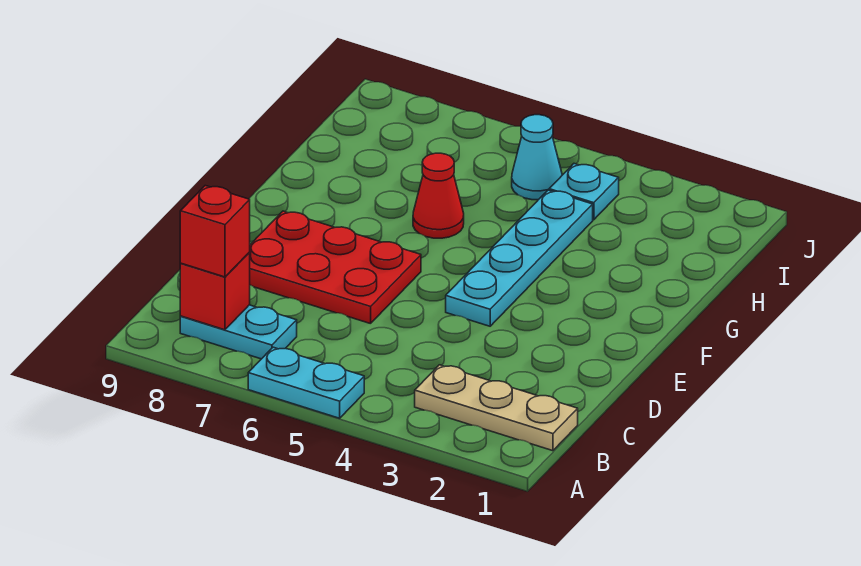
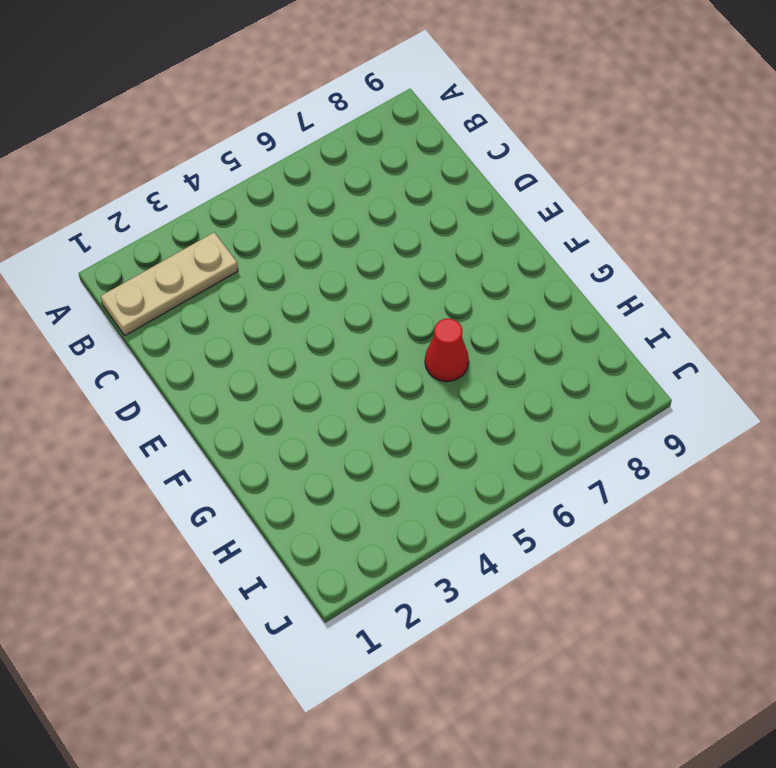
none -> cyan plate A5:A6 level 1
none -> cyan plate B7:B8 level 1

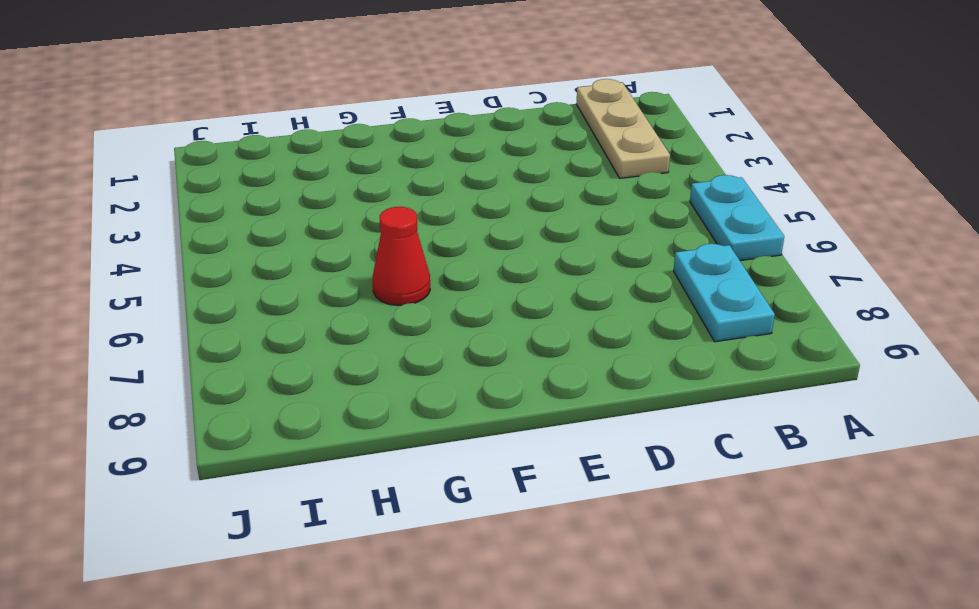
none -> red plate D6:E8 level 1
none -> cyan plate E4:H4 level 1

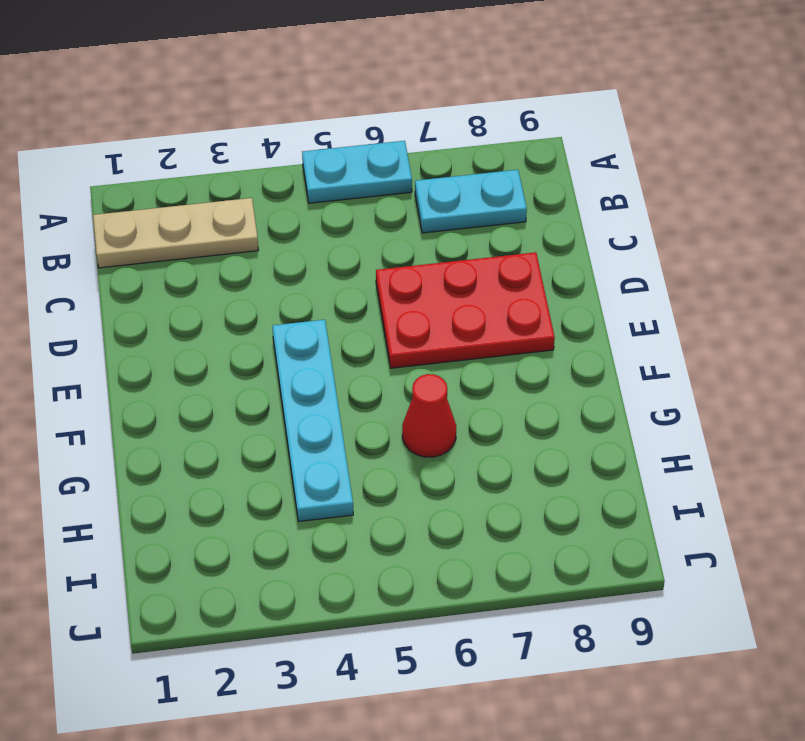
none -> cyan plate I4 level 1
none -> cyan cone I5 level 1

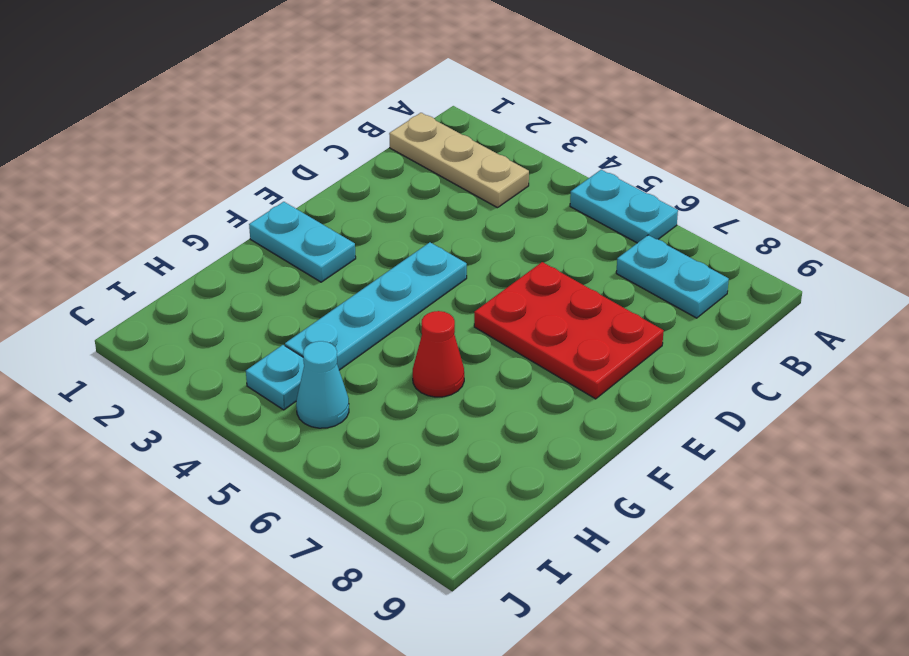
cyan plate F1:F2 level 1 -> none
none -> red brick B8 level 2
none -> red brick B8 level 3

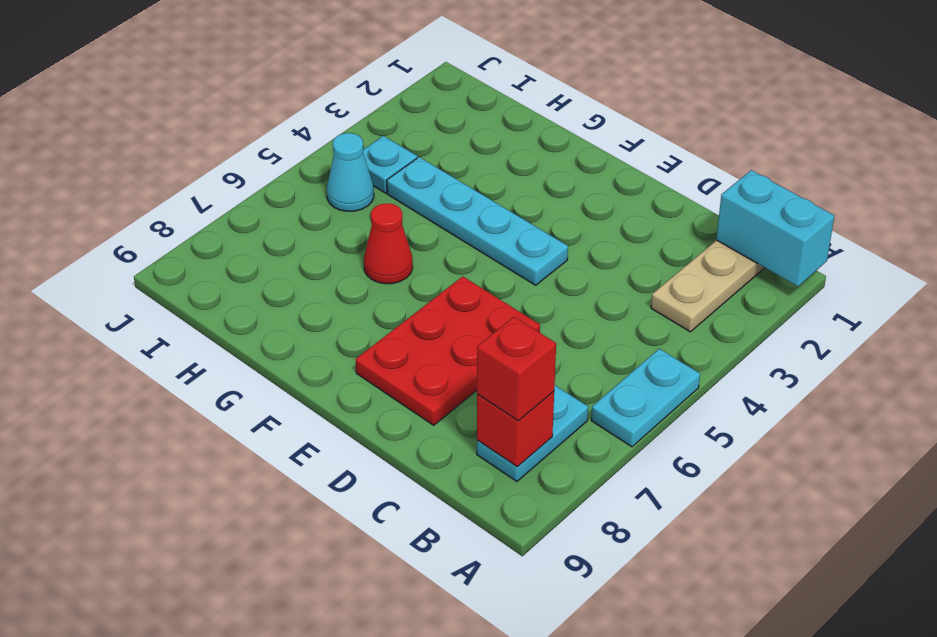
cyan brick A1:B1 level 2 -> none

